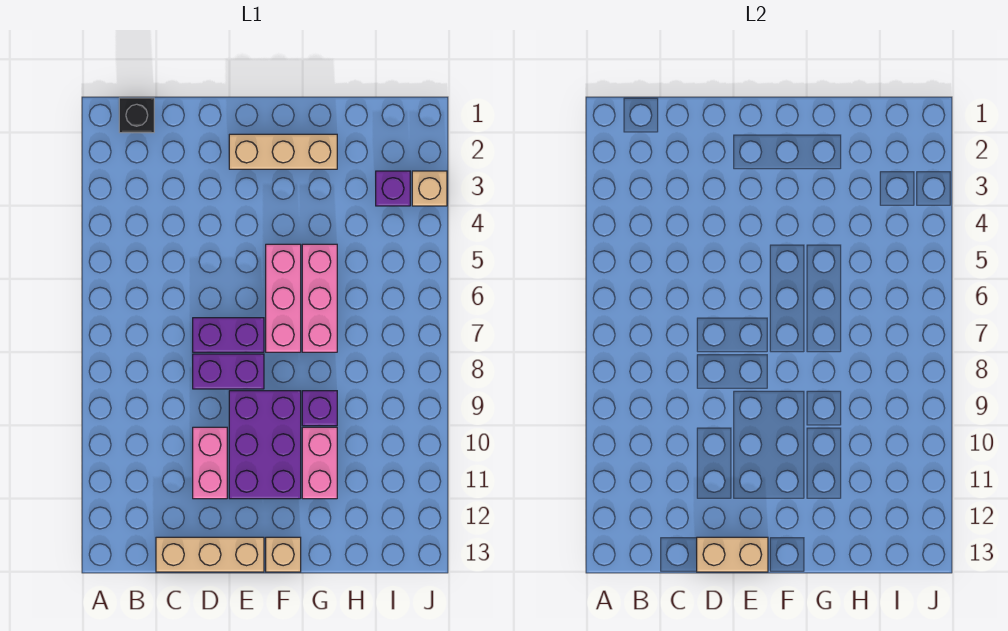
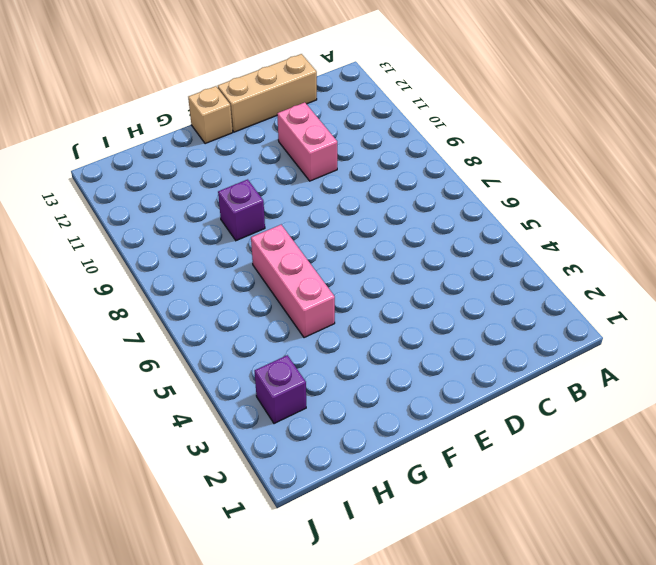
none -> black brick B1 level 1
none -> purple brick D7:E7 level 1
none -> purple brick D8:E8 level 1

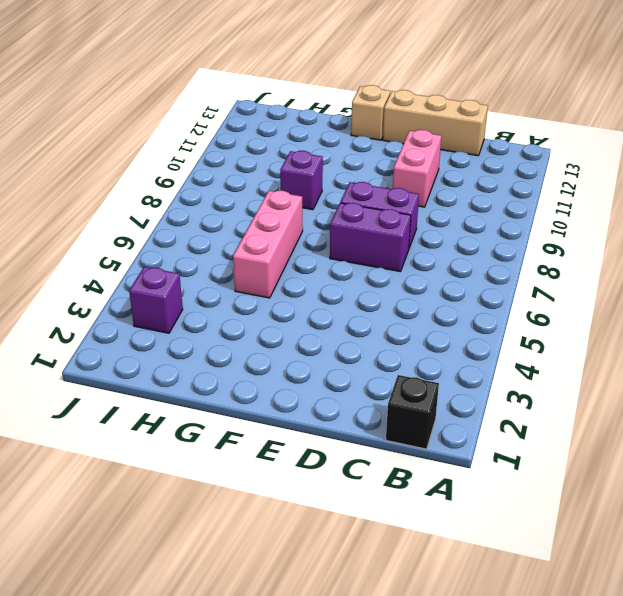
none -> tan brick E2:G2 level 1
none -> purple brick E9:F11 level 1
none -> pink brick F5:F7 level 1

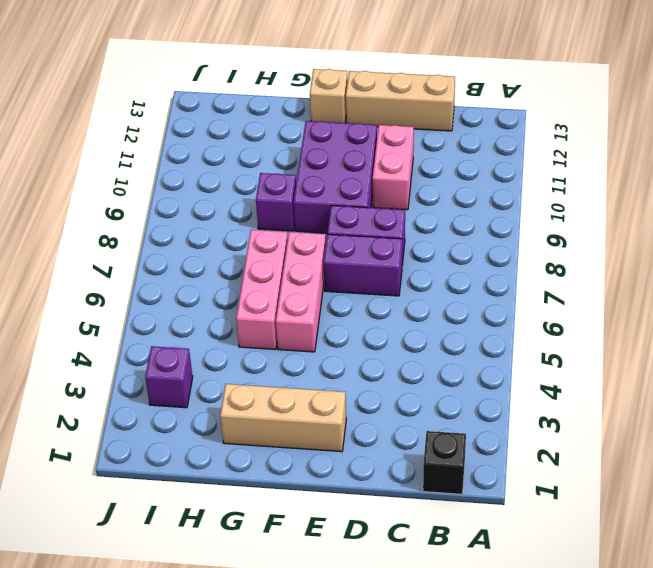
none -> pink brick G10:G11 level 1
none -> tan brick J3 level 1
none -> tan brick D13:E13 level 2

